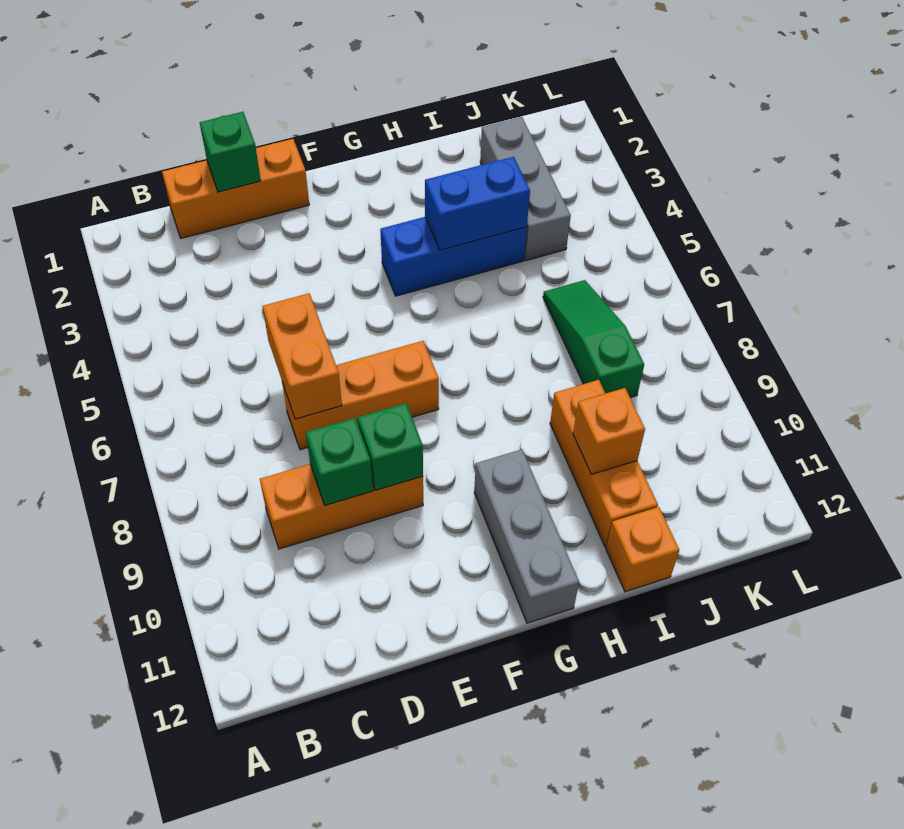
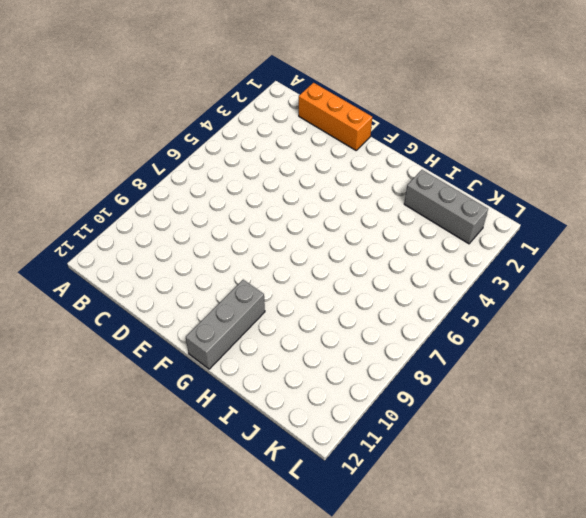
grey brick I2:K2 level 1 -> grey brick J2:J4 level 1
none -> orange brick C9:E9 level 1
none -> orange brick D7:F7 level 1
none -> blue brick G4:I4 level 1

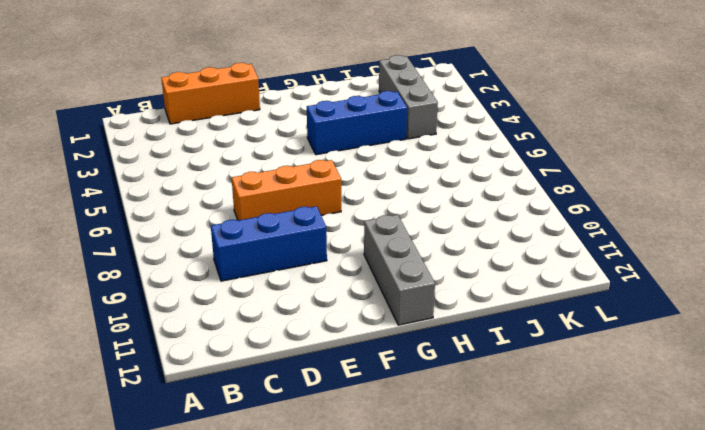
blue brick C9:E9 level 1 -> orange brick C9:E9 level 1
none -> orange brick I9:I11 level 1
none -> orange brick I12 level 1
none -> green slope J6:J8 level 1 top 8

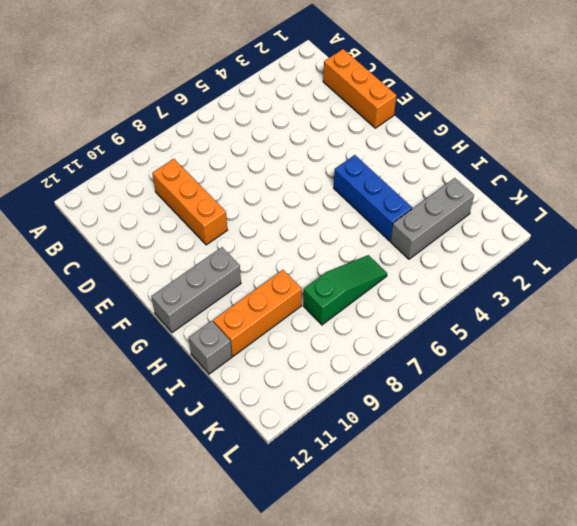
grey brick I12 level 1 -> orange brick I12 level 1
none -> orange brick D7:F7 level 1
none -> green brick D1 level 2
none -> orange brick D6:D7 level 2

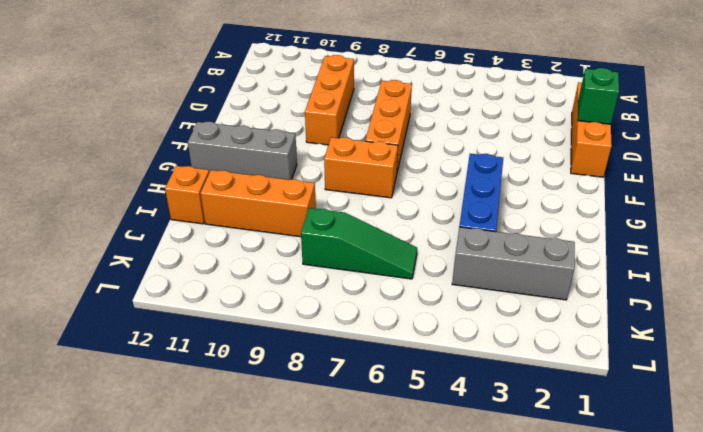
orange brick G7:G8 level 1 -> orange brick D6:D7 level 2
none -> green brick D9 level 2
none -> green brick E9 level 2
none -> blue brick H4:I4 level 2

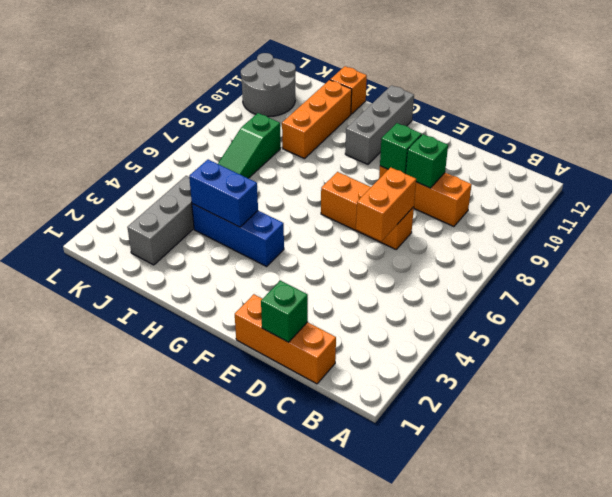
grey round brick K10:L11 level 1 -> none
none -> orange brick I10 level 2

